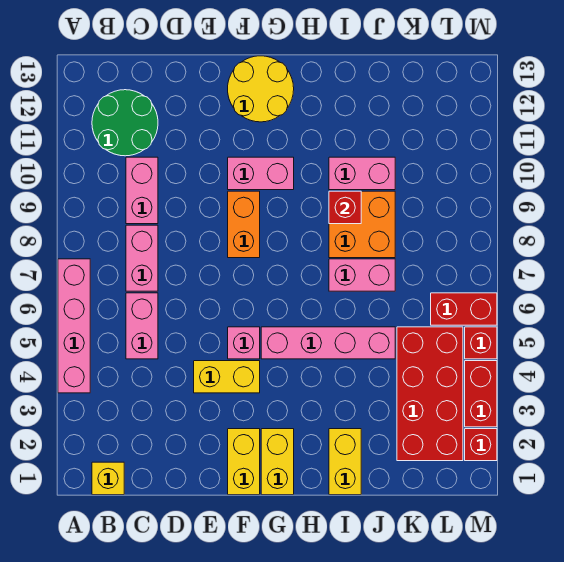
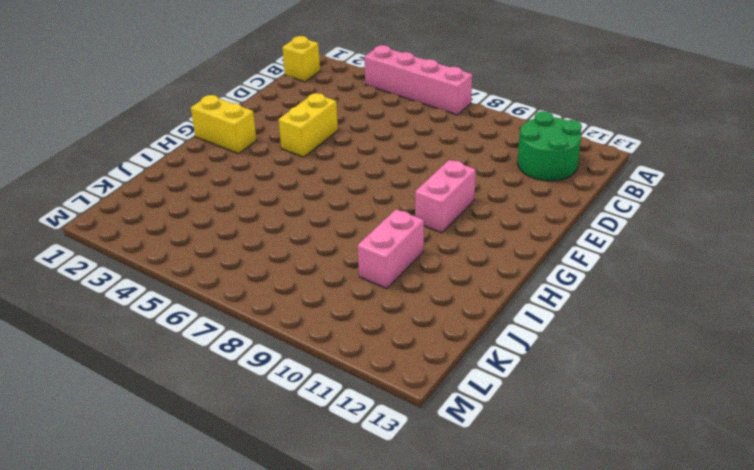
none -> pink brick C5:C6 level 1
none -> pink brick C7:C8 level 1
none -> pink brick C9:C10 level 1

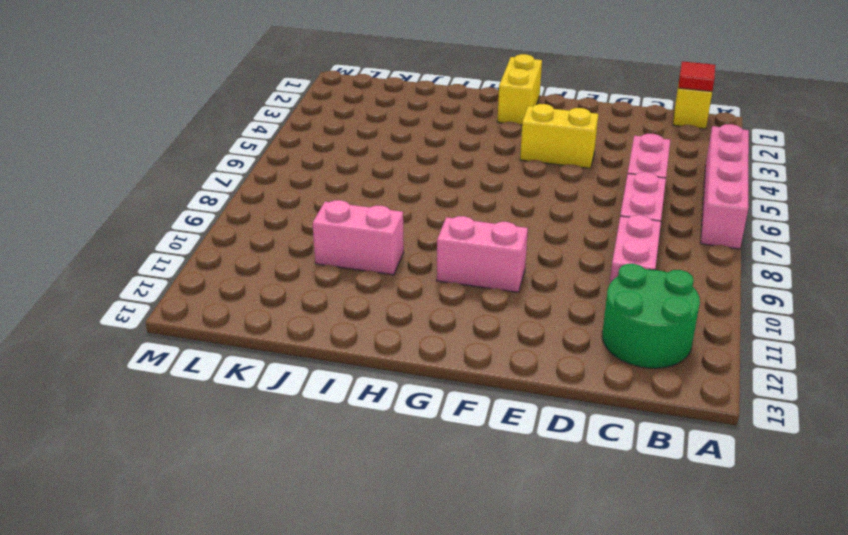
red tile B1 level 2 -> none
none -> yellow brick F1:F2 level 1
none -> pink brick F5 level 1
none -> orange brick F8:F9 level 1

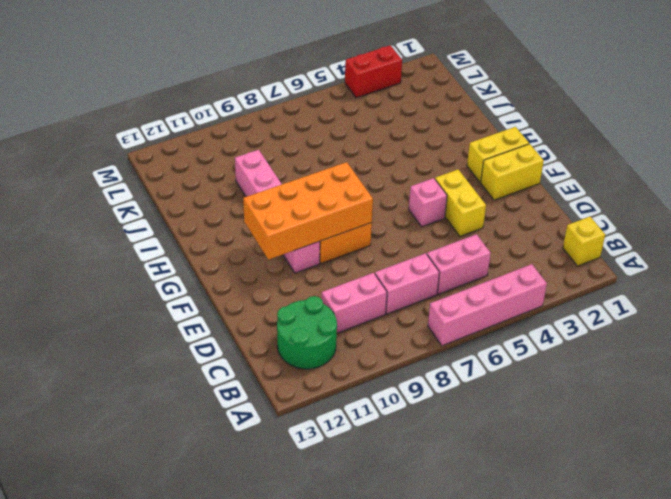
orange brick F8:G11 level 2 -> none
none -> yellow round brick F12:G13 level 1
none -> pink brick G5:J5 level 1
none -> yellow brick I1:I2 level 1

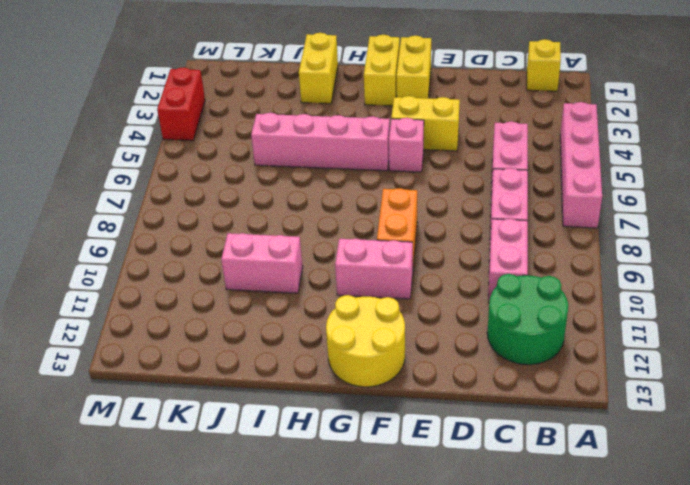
none -> pink brick I7:J7 level 1
none -> orange brick I8:J9 level 1
none -> red brick K2:L5 level 1

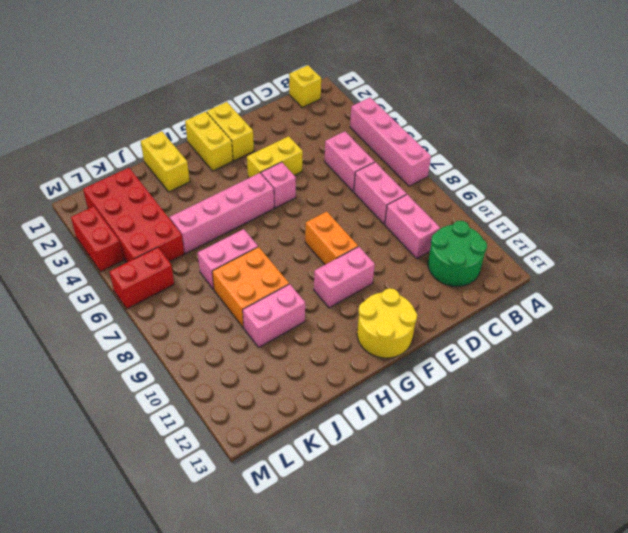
none -> red brick M2 level 1
none -> red brick M5 level 1
none -> red brick I9 level 2

